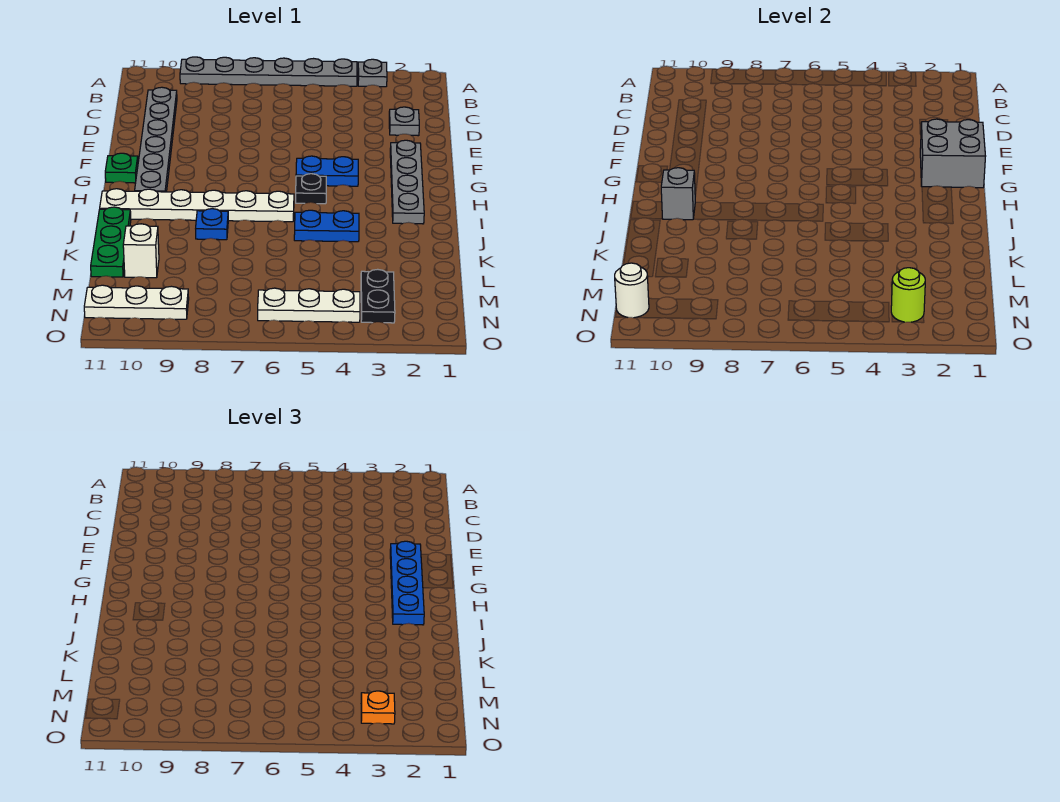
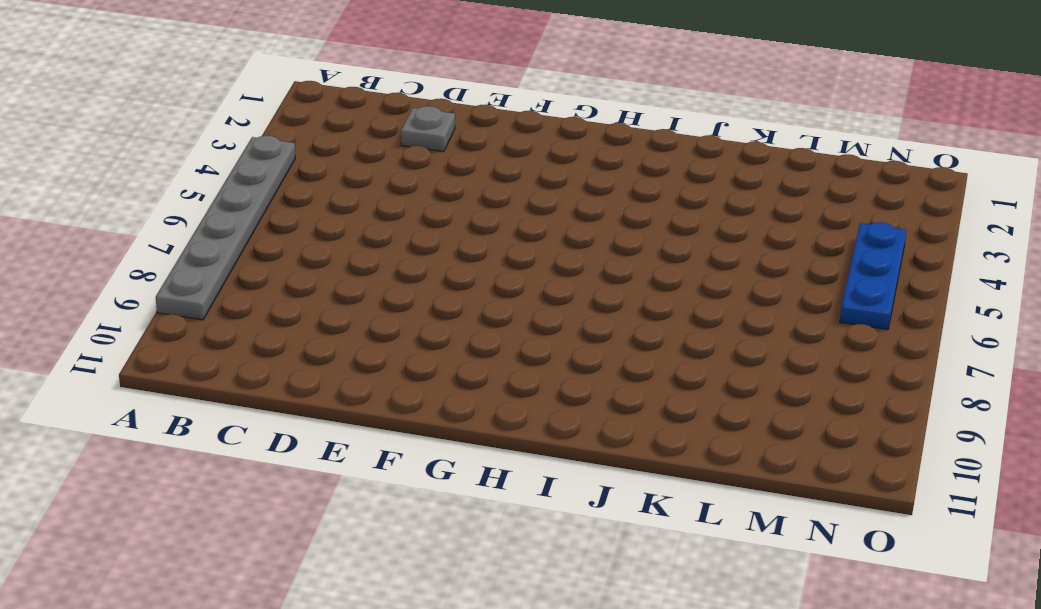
blue plate N4:N6 level 1 -> white plate N4:N6 level 1
none -> grey plate A3 level 1
none -> grey plate C10:H10 level 1
none -> grey plate F2:I2 level 1

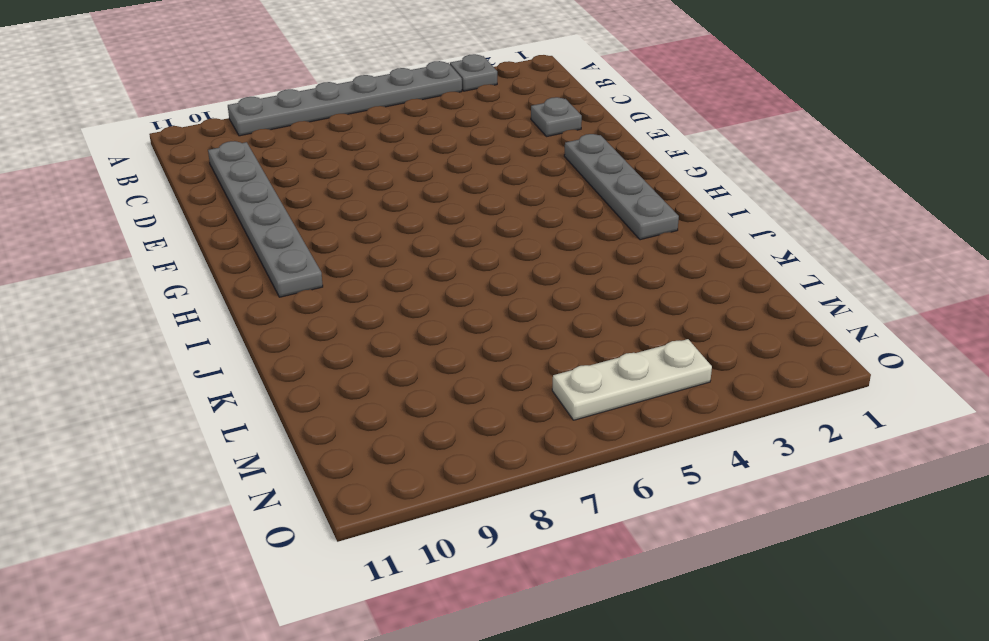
none -> blue plate G4:G5 level 1
none -> green plate G11 level 1
none -> black plate H5 level 1

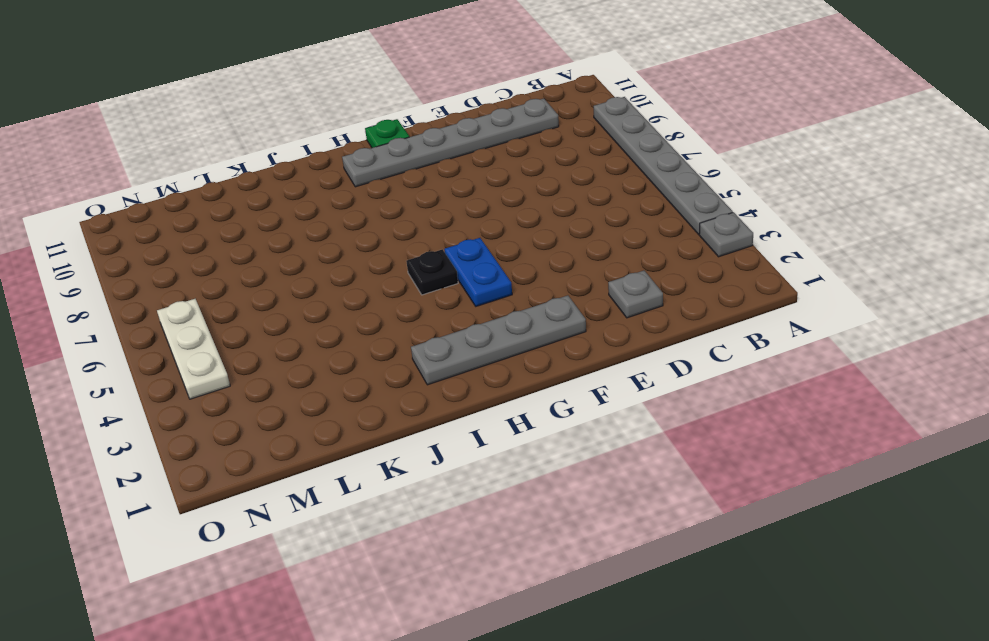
none -> white plate I6:I11 level 1
none -> blue plate J4:J5 level 1
none -> blue plate J8 level 1

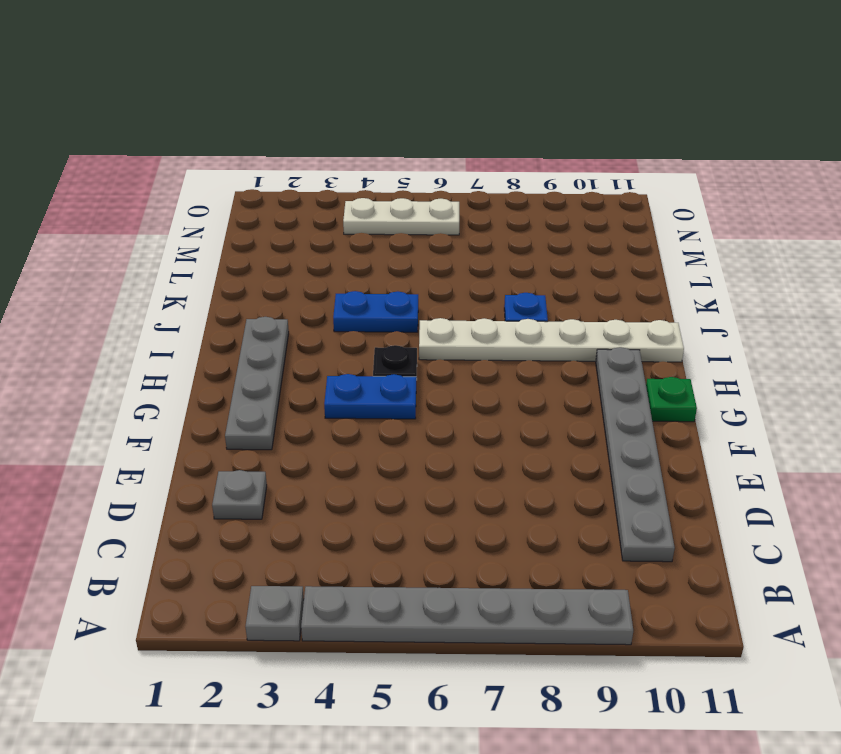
none -> green plate J11:L11 level 1
none -> white brick L10 level 1
none -> black plate M3:N3 level 1

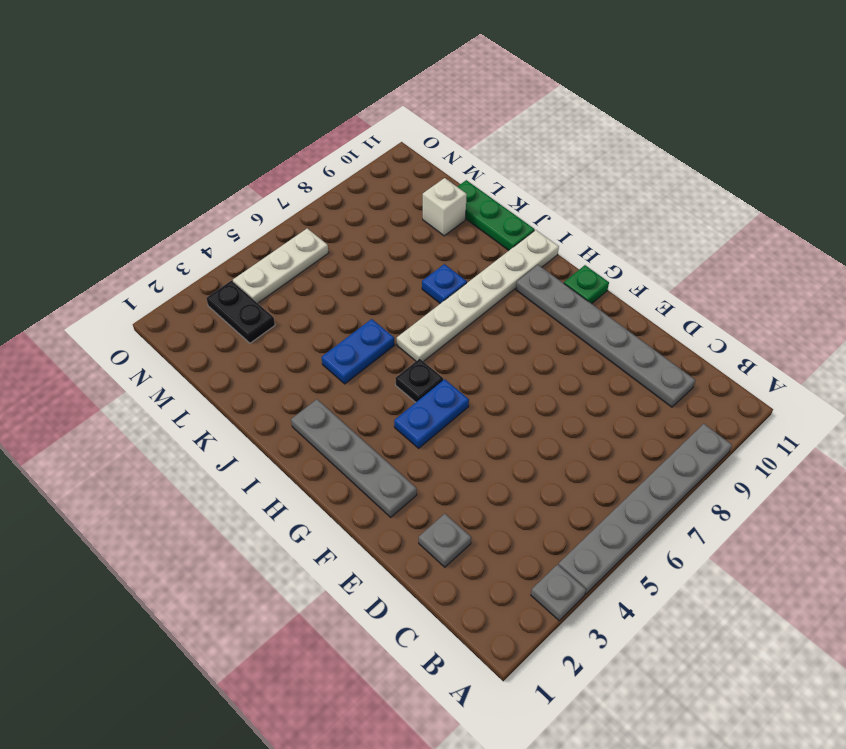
none -> white plate N9:N11 level 1
none -> grey brick F1:G2 level 2
none -> grey brick I10 level 2

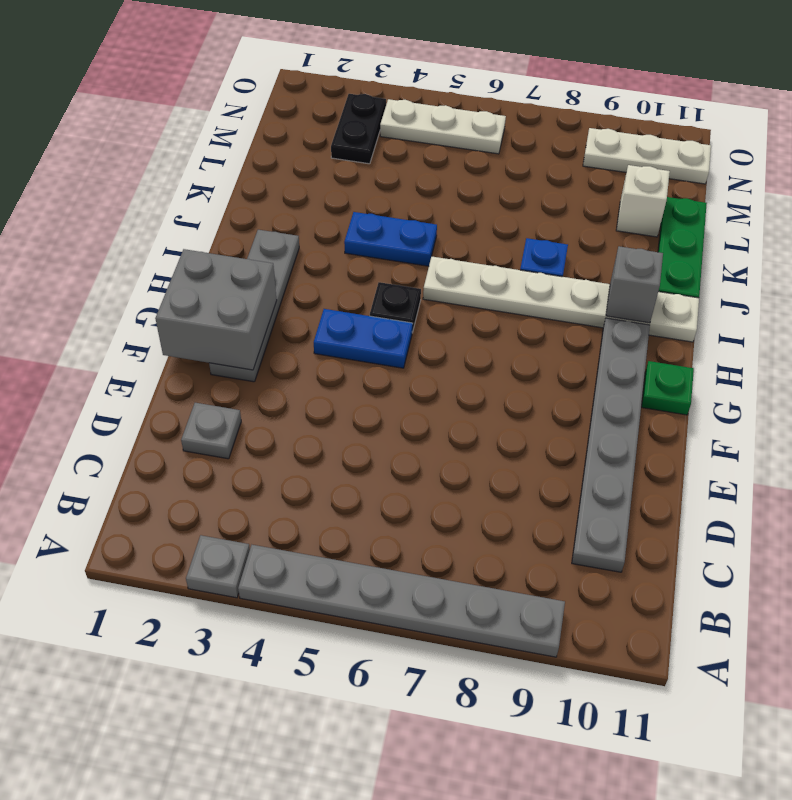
none -> lime round brick N3 level 2
none -> white round brick N11 level 2
none -> blue plate F2:I2 level 3

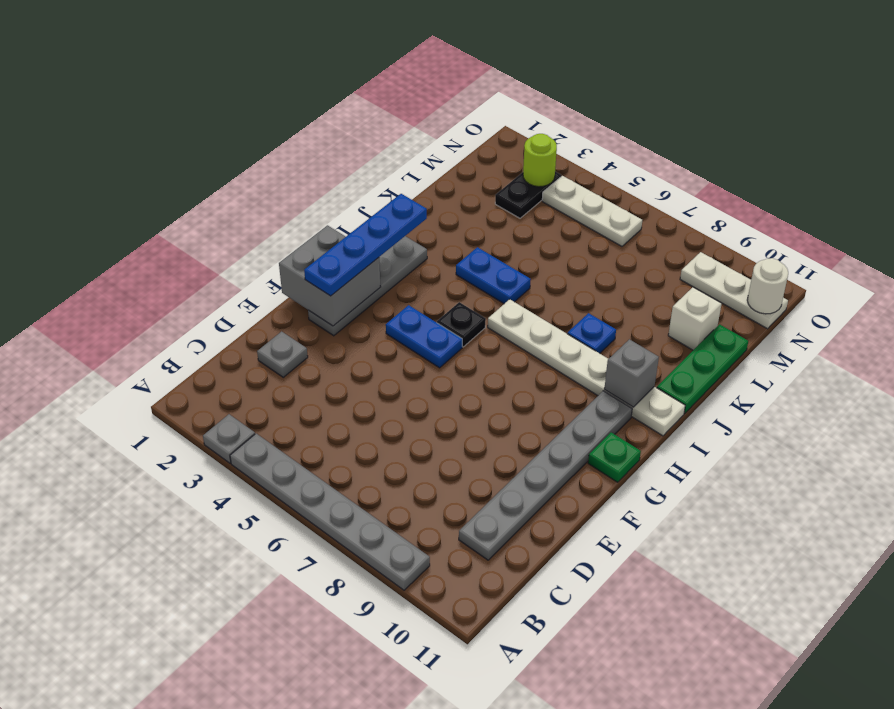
none -> orange plate N3 level 3

